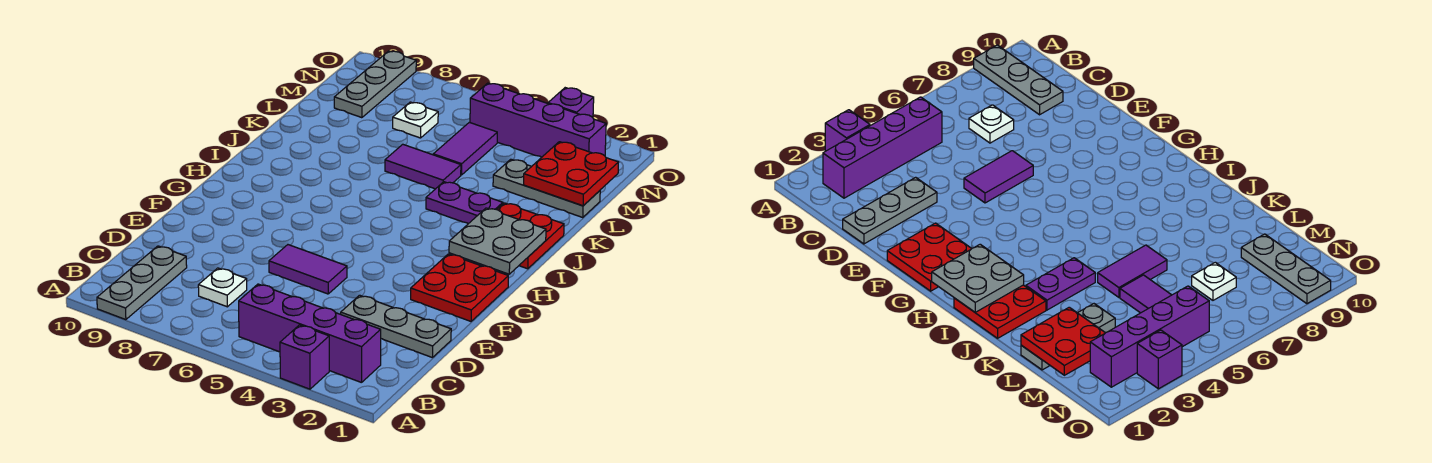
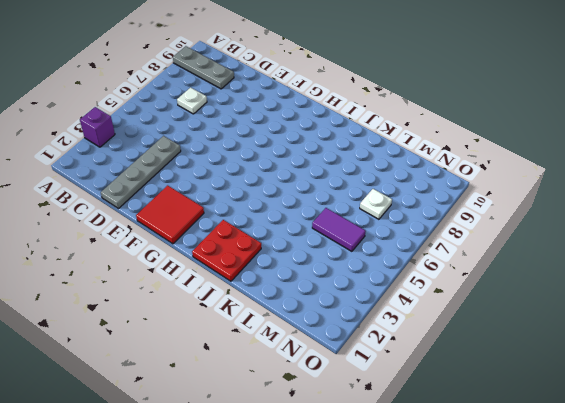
grey plate D1:D4 level 1 -> grey plate D1:D3 level 1
red tile F1:G2 level 1 -> red plate F1:G2 level 1
none -> purple brick B2:B5 level 1
none -> purple tile E5:E6 level 1
none -> purple plate J3:J4 level 1

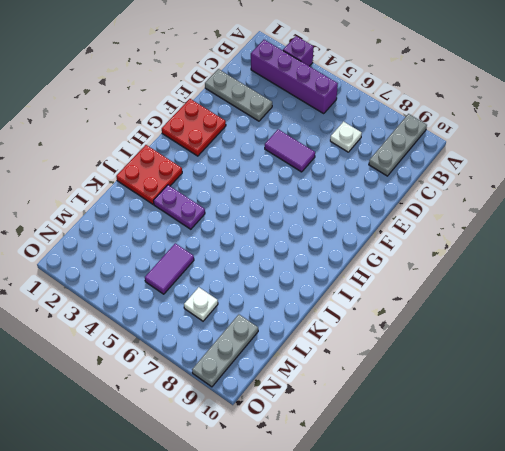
none -> purple tile K5:K6 level 1
none -> grey plate L1:L3 level 1
none -> purple brick N2:N5 level 1

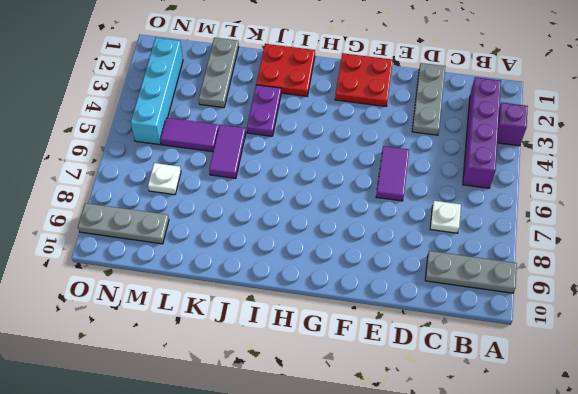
cyan brick N2:N5 level 1 -> purple brick N2:N5 level 1
none -> purple brick O3 level 1
none -> grey plate H1:I2 level 2
none -> red plate L1:M2 level 2

